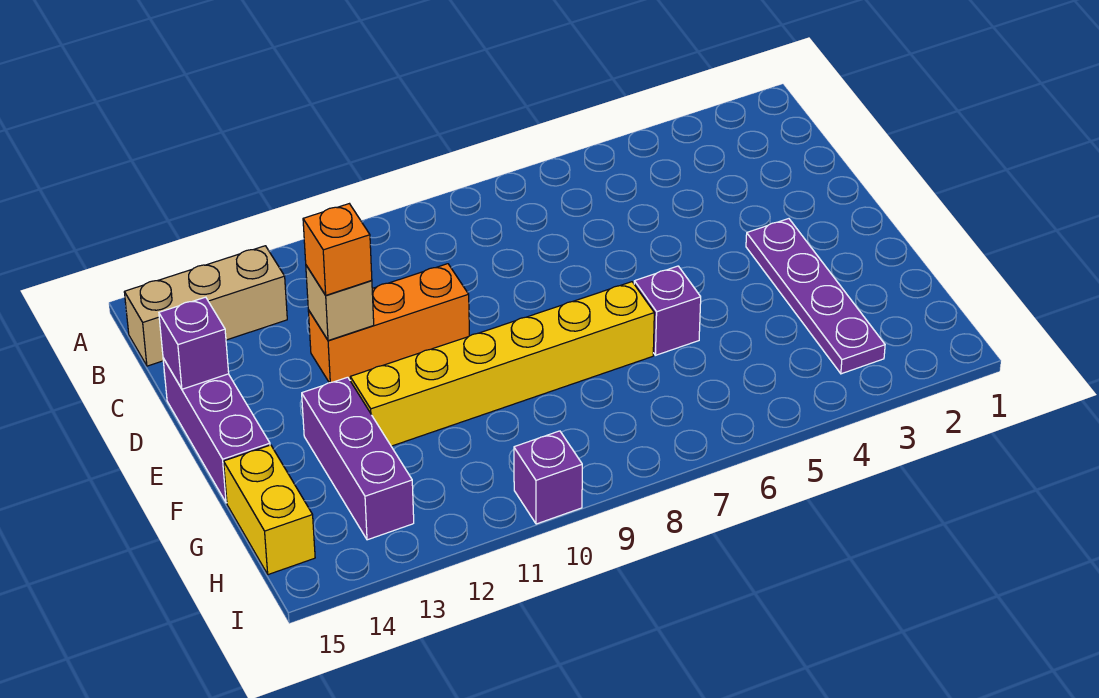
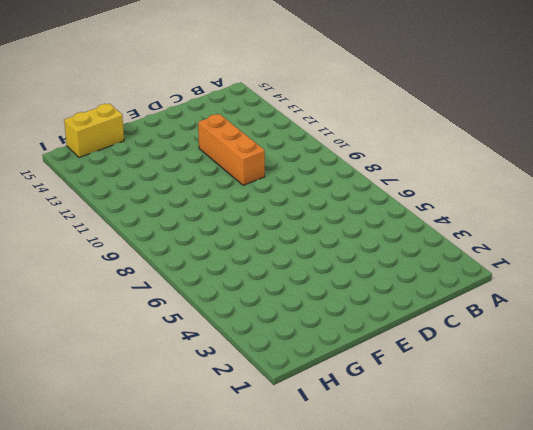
none -> tan brick B13:B15 level 1
none -> purple brick D15:F15 level 1
none -> purple plate E3:H3 level 1

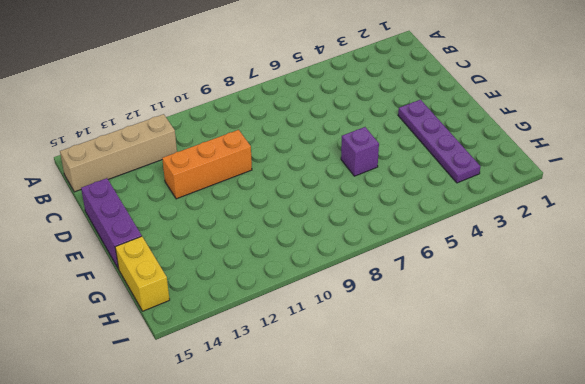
tan brick B12:B15 level 1 -> tan brick B13:B15 level 1
none -> yellow brick F7:F12 level 1
none -> purple brick F13:H13 level 1
none -> purple brick I10 level 1

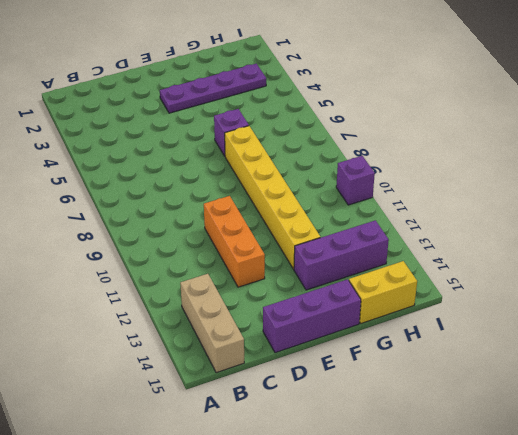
none -> tan brick D12 level 2
none -> purple brick D15 level 2
none -> orange brick D12 level 3

